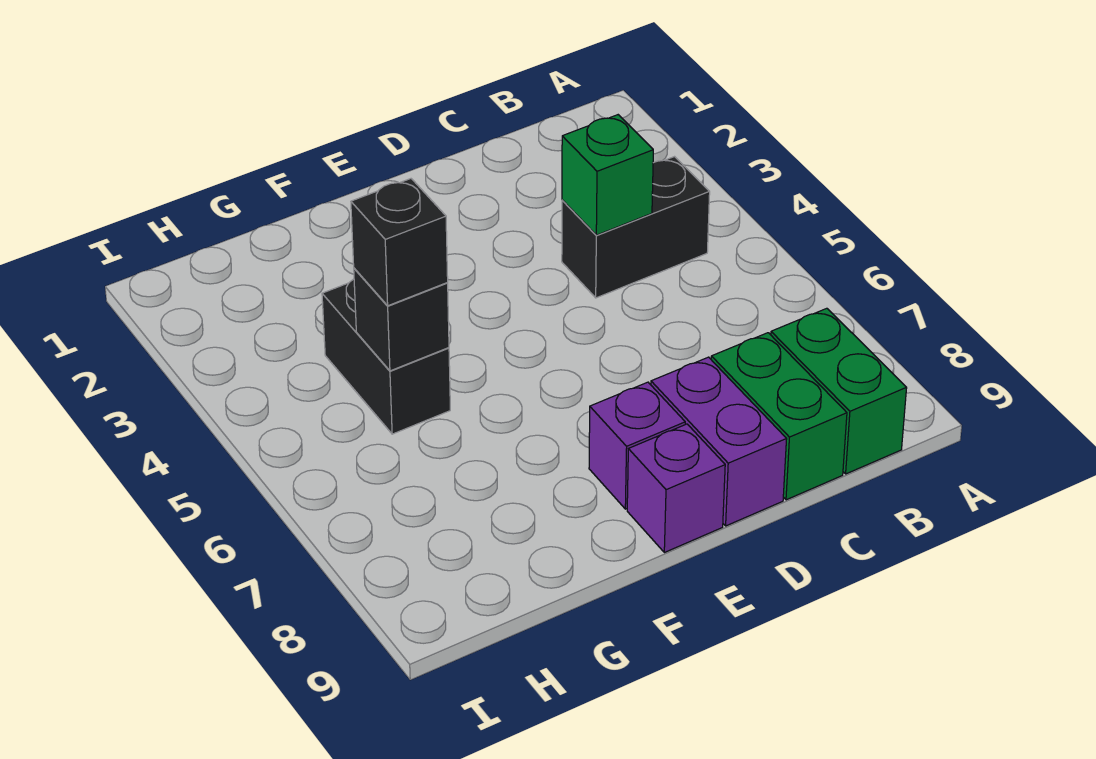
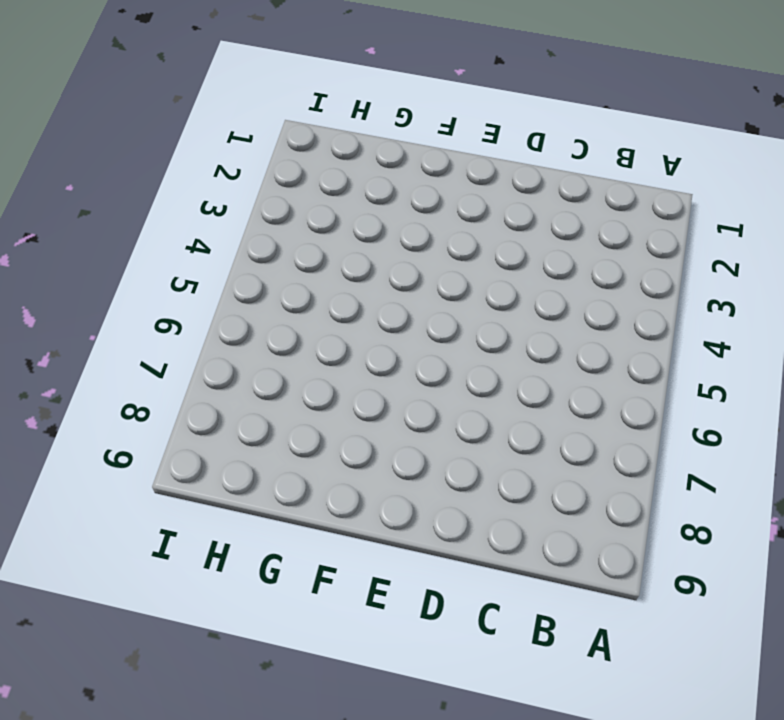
none -> black brick B4:C4 level 1
none -> green brick B8:B9 level 1

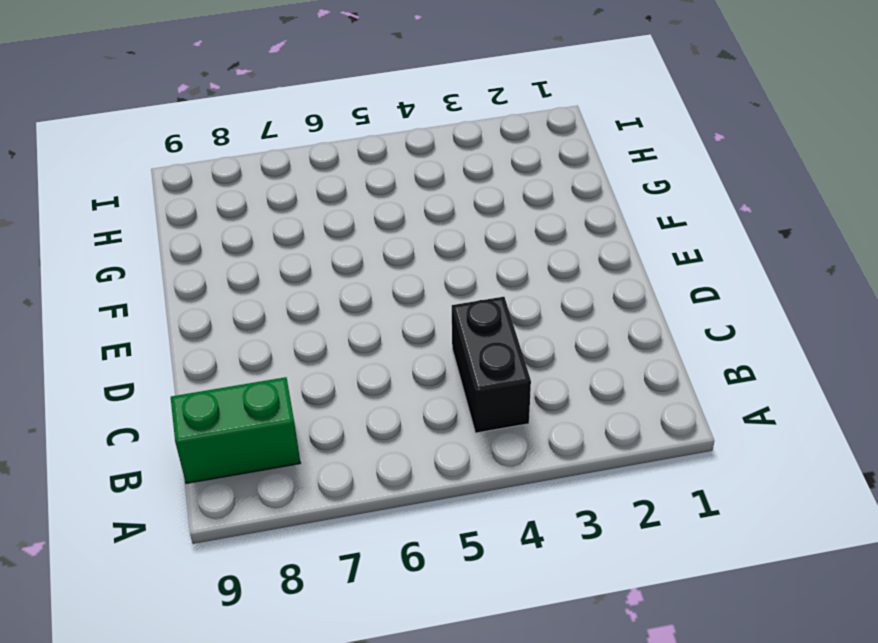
none -> green brick C8:C9 level 1
none -> purple brick D8:D9 level 1

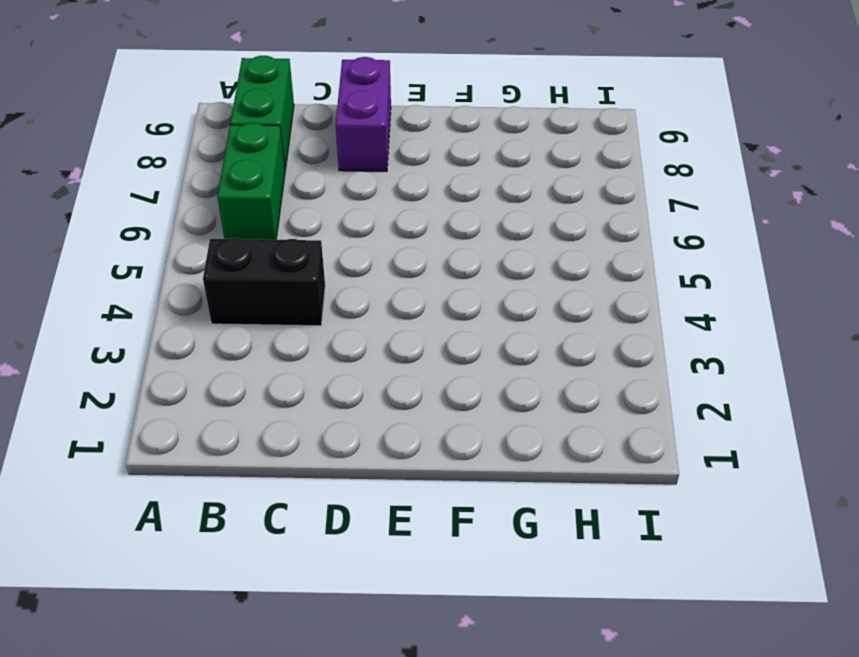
green brick B6:B7 level 1 -> green brick C8:C9 level 1
none -> purple brick E8 level 1
none -> purple brick E9 level 1

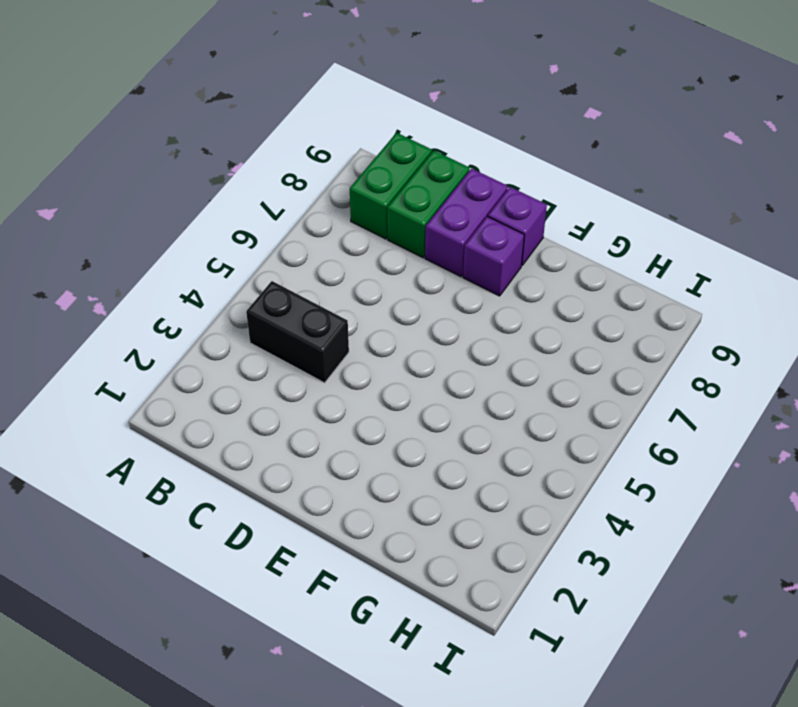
none -> black brick G4:G5 level 1
none -> green brick C4 level 2

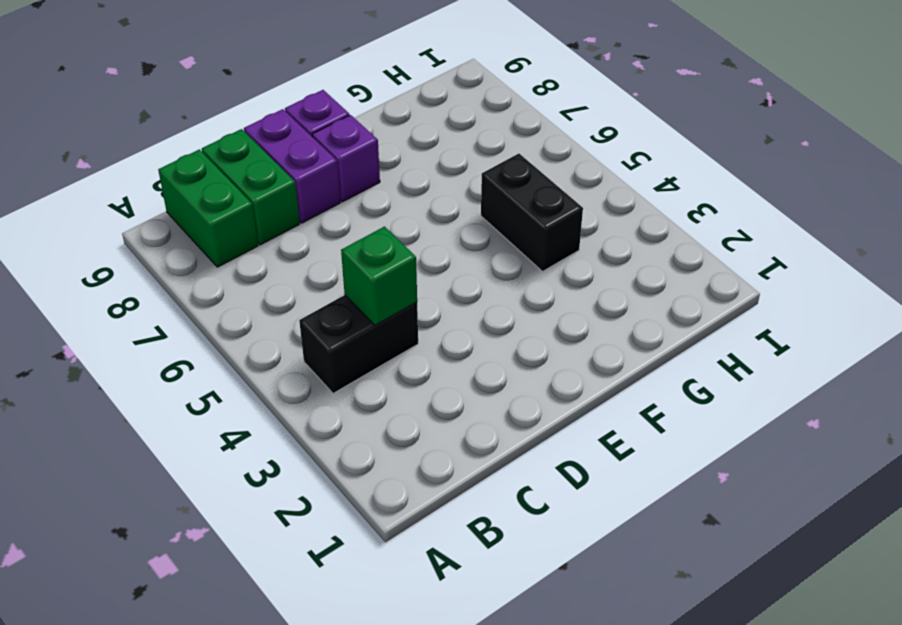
none -> black brick G5 level 2
none -> black brick G5 level 3

